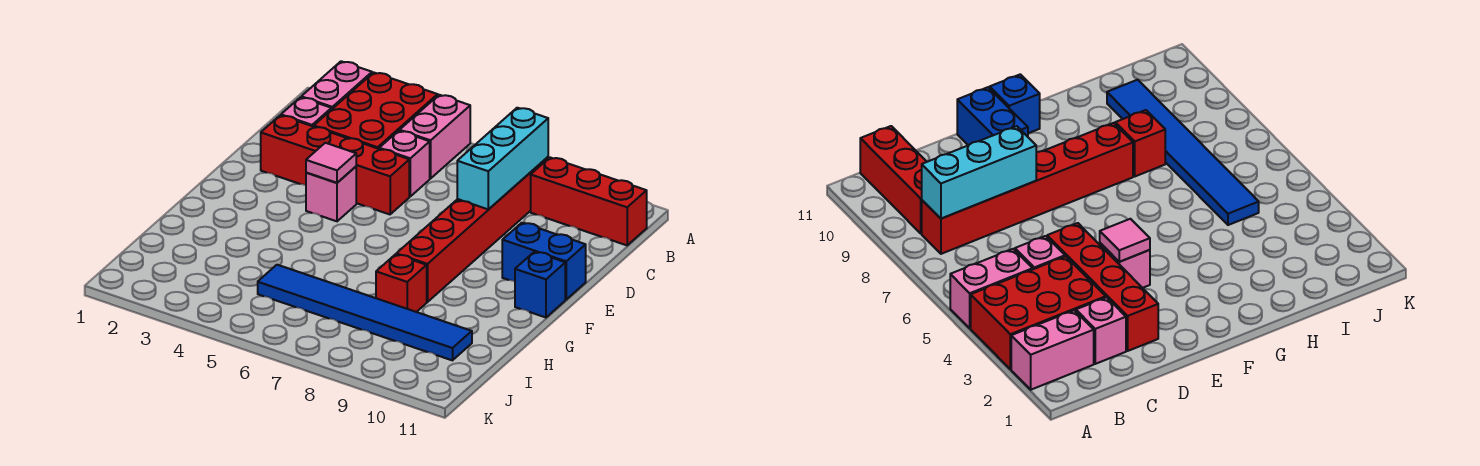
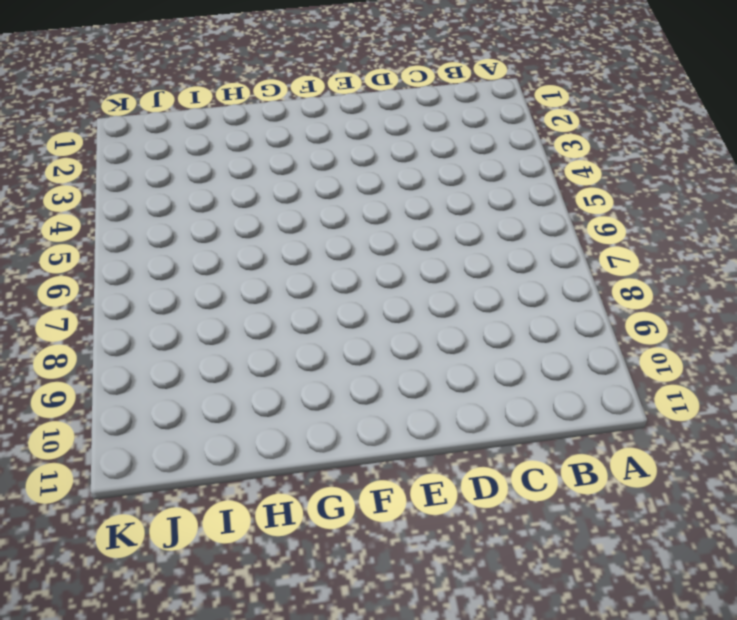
none -> pink brick A2:B2 level 1
none -> red brick A3:C4 level 1
none -> pink brick A5:B5 level 1

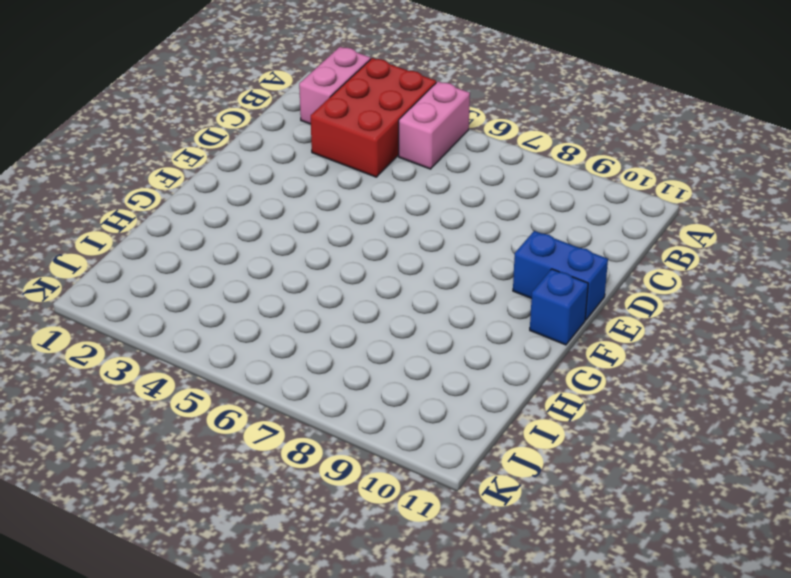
none -> red brick B8:G8 level 1
none -> red brick B9:B11 level 1
none -> pink brick C2 level 1

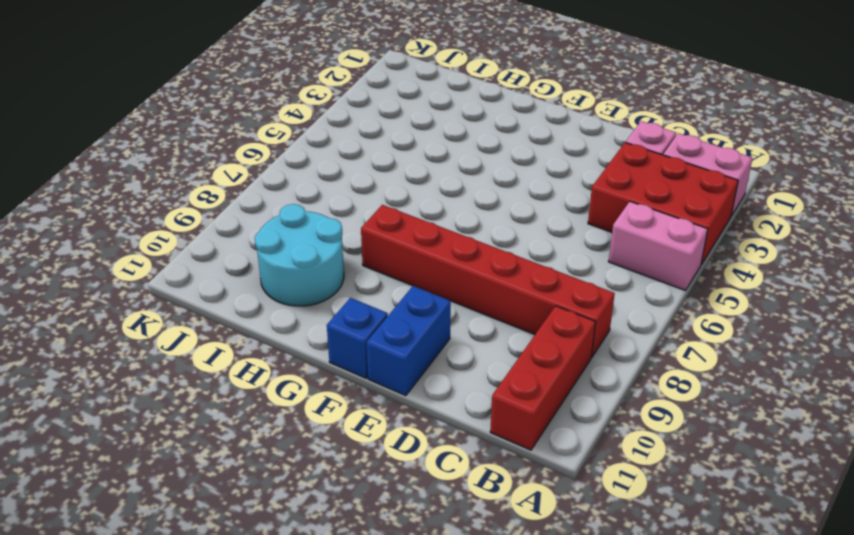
cyan round brick H9:I10 level 1 -> blue tile I5:I10 level 1
none -> pink brick C5 level 1
none -> red brick D2:D5 level 1
none -> pink brick E4 level 1

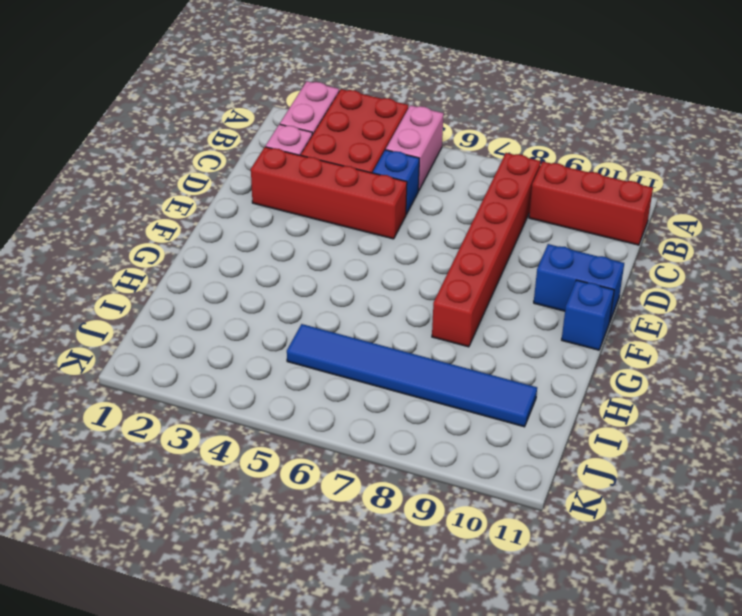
blue brick C5 level 1 -> pink brick C5 level 1
none -> pink brick E4 level 1
none -> red brick H8 level 1
none -> cyan brick B8:D8 level 2

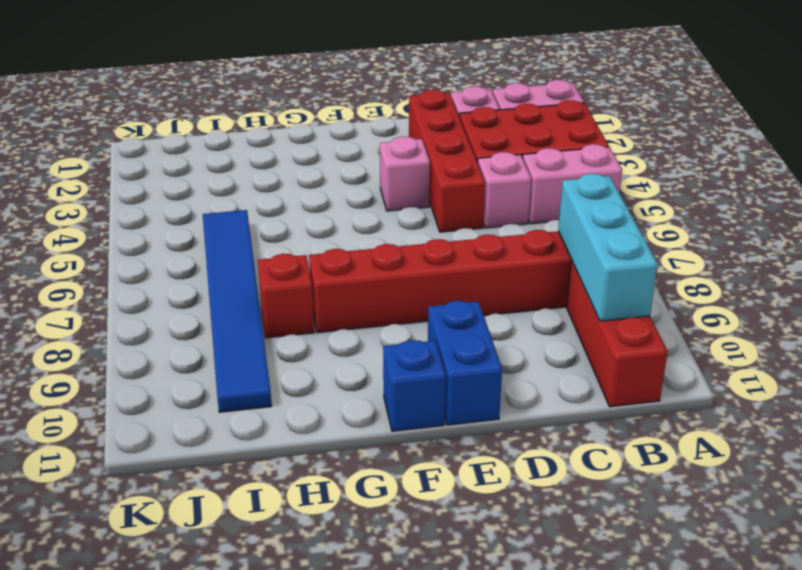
cyan brick B8:B10 level 2 -> cyan brick B8:D8 level 2
none -> pink tile E4 level 2

